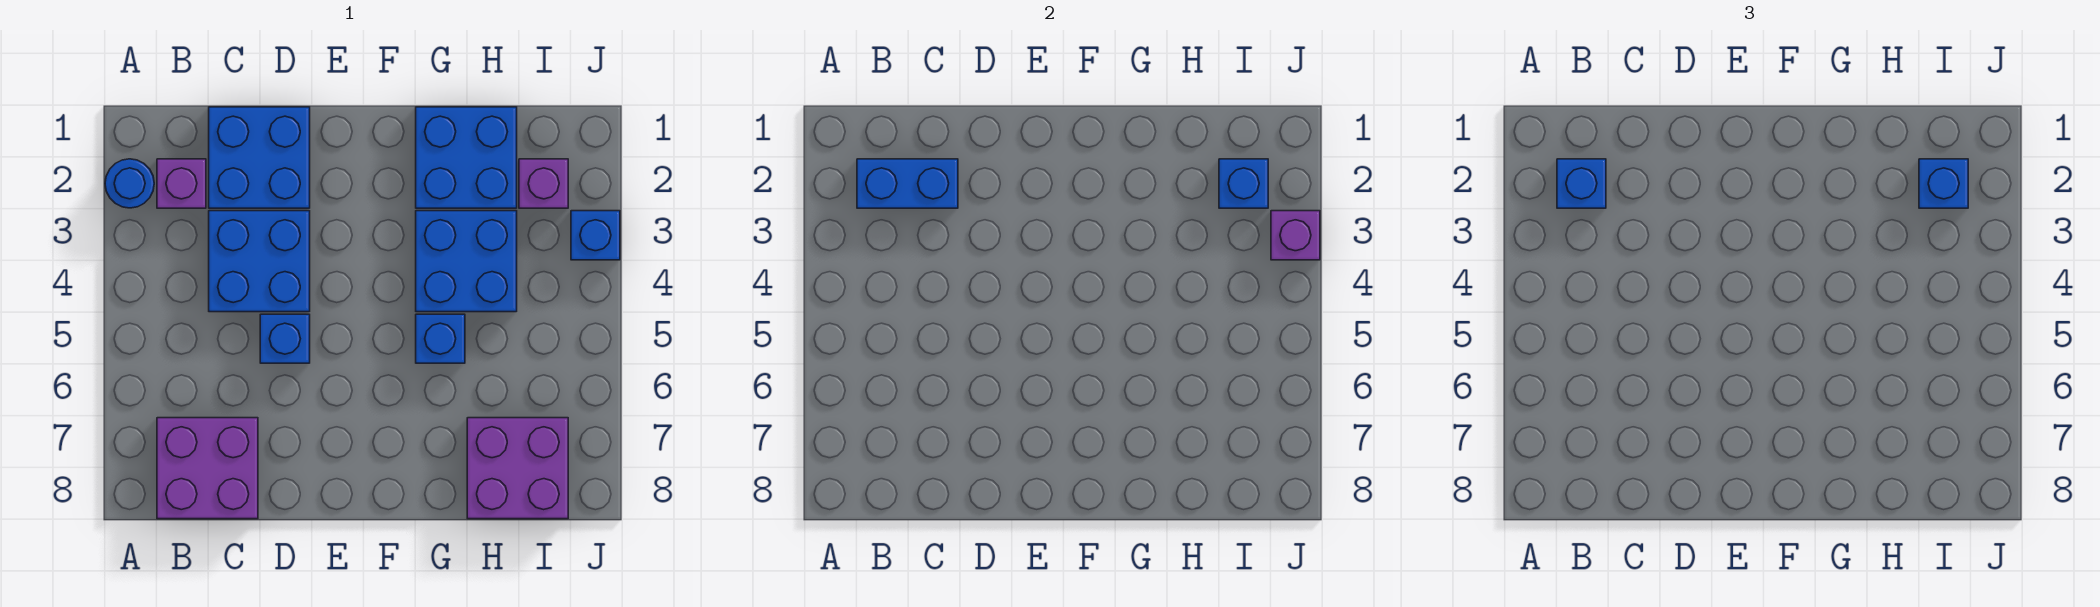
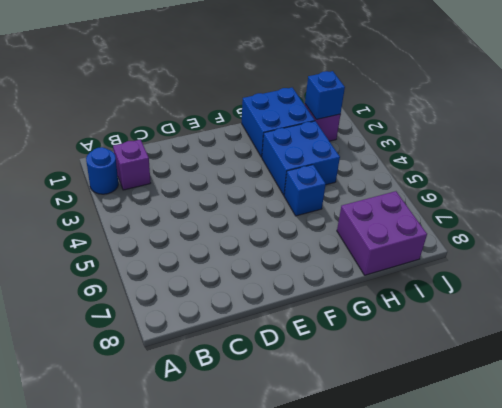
none -> purple brick B7:C8 level 1
none -> blue brick C1:D2 level 1
none -> blue brick C3:D4 level 1

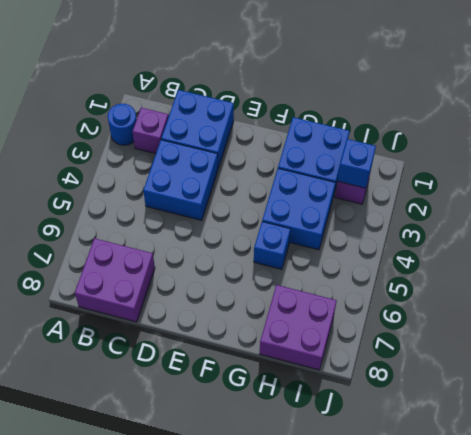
none -> blue brick D5 level 1
none -> blue brick J3 level 1
none -> blue brick B2:C2 level 2

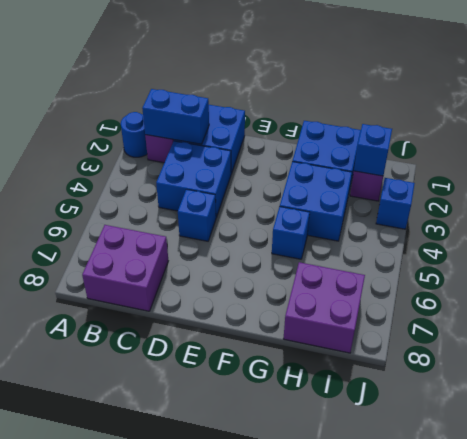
none -> purple brick J3 level 2
none -> blue brick B2 level 3
none -> blue brick I2 level 3

